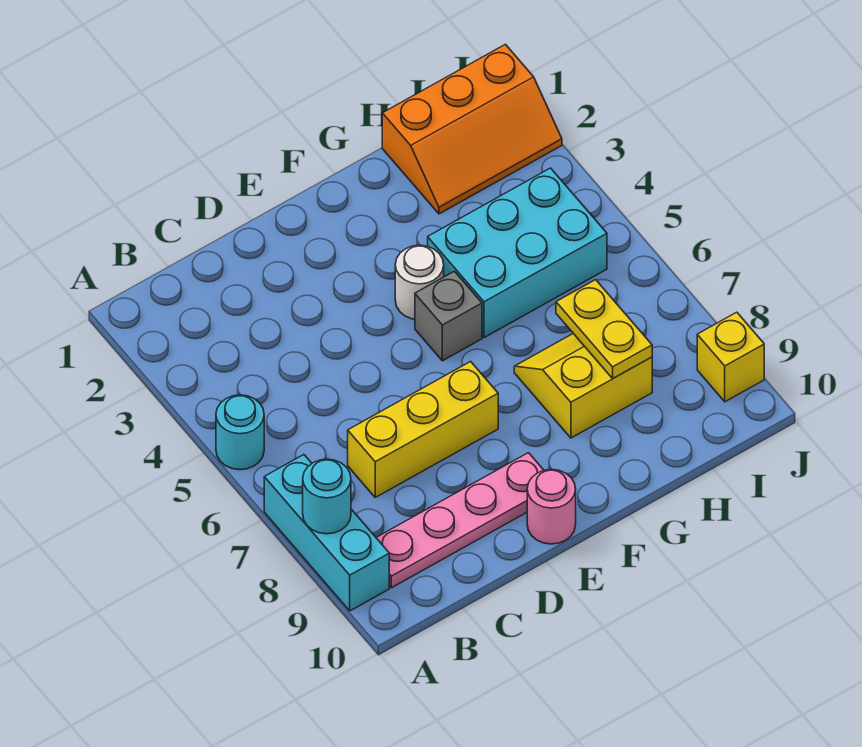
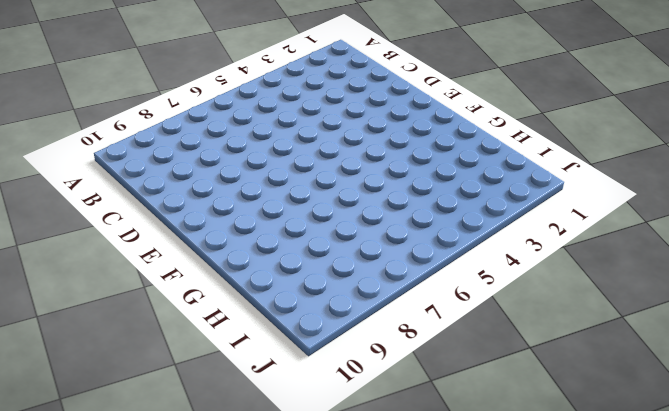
none -> cyan round brick A5 level 1
none -> cyan brick A7:A9 level 1
none -> pink plate B9:E9 level 1

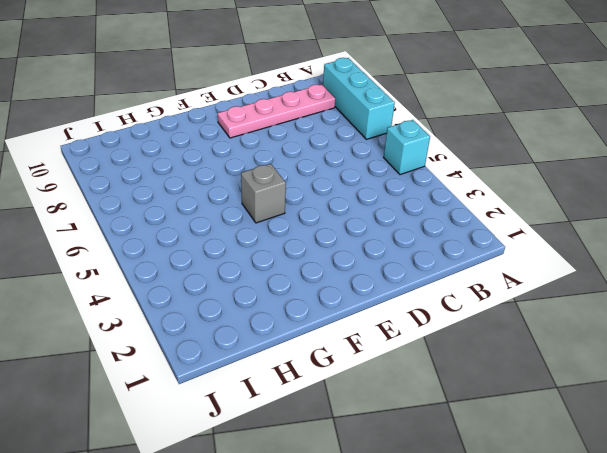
cyan brick A5 level 1 -> cyan round brick A5 level 1
none -> yellow brick C7:E7 level 1
none -> pink round brick E10 level 1
none -> white round brick F4 level 1

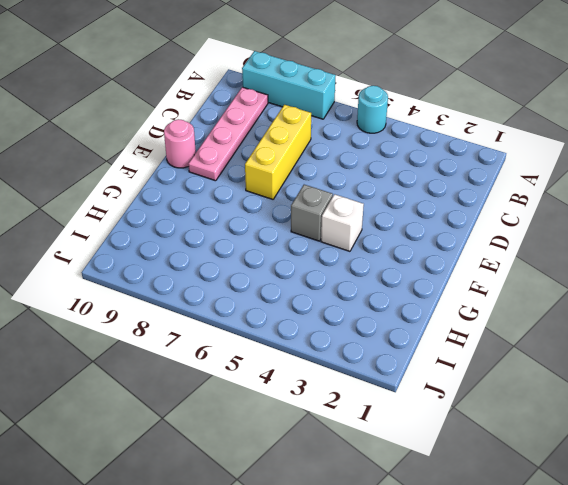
white brick F4 level 1 -> white round brick F4 level 1
none -> cyan brick G4:I5 level 1
none -> yellow slope G7:H8 level 1 top 8
none -> orange slope H1:J2 level 1 top 1

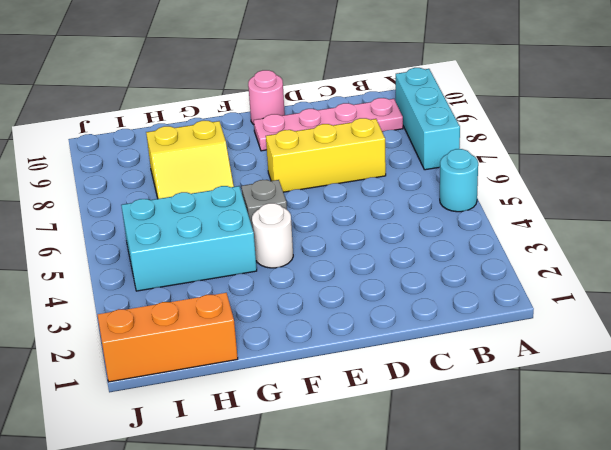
none -> yellow brick J9 level 1
none -> cyan round brick A8 level 2
none -> yellow plate H7:H8 level 2

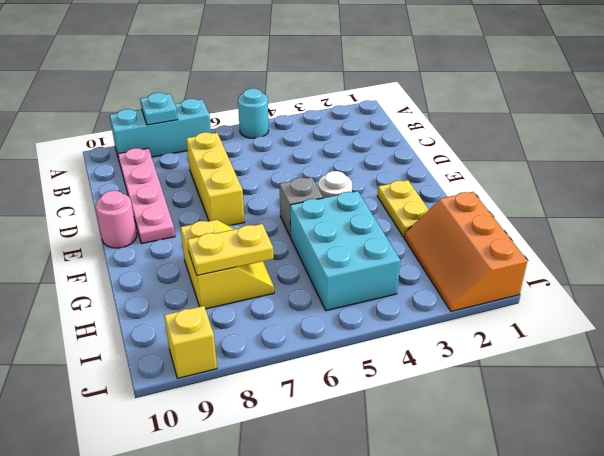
cyan plate A8 level 2 -> cyan round brick A8 level 2
yellow plate F2:G2 level 1 -> none

